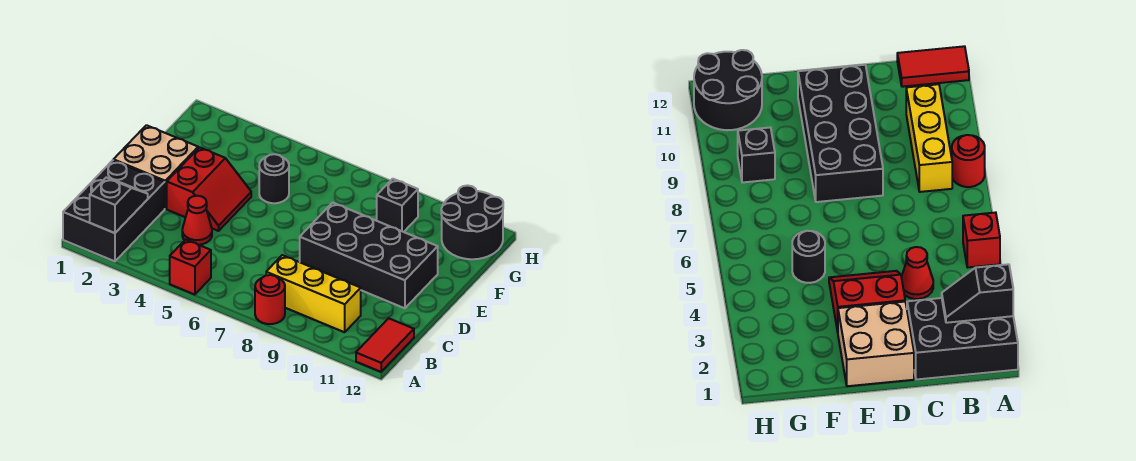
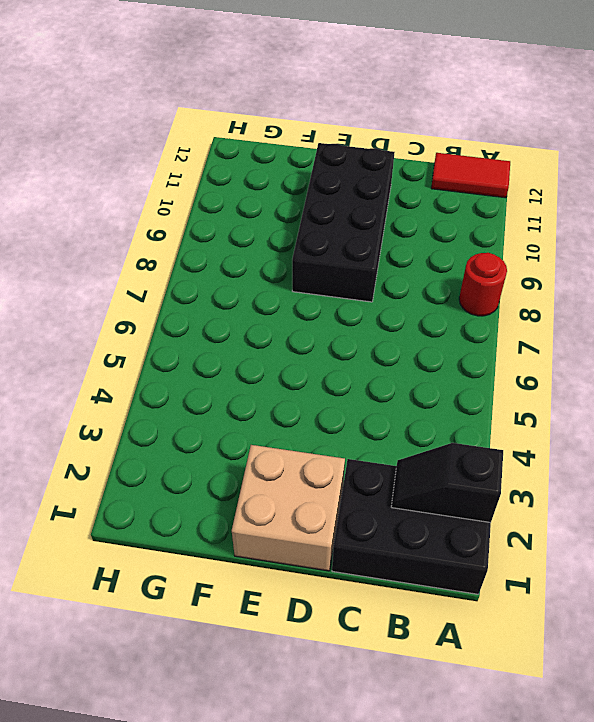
none -> red brick A5 level 1
none -> yellow brick B8:B10 level 1
none -> red cone C4 level 1

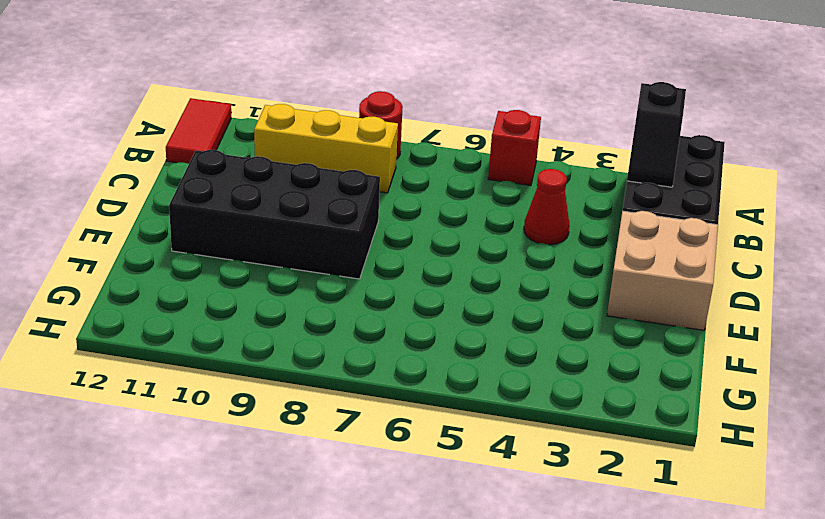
none -> red slope D3:E4 level 1 top 3
none -> black round brick F5 level 1
none -> black brick G9 level 1

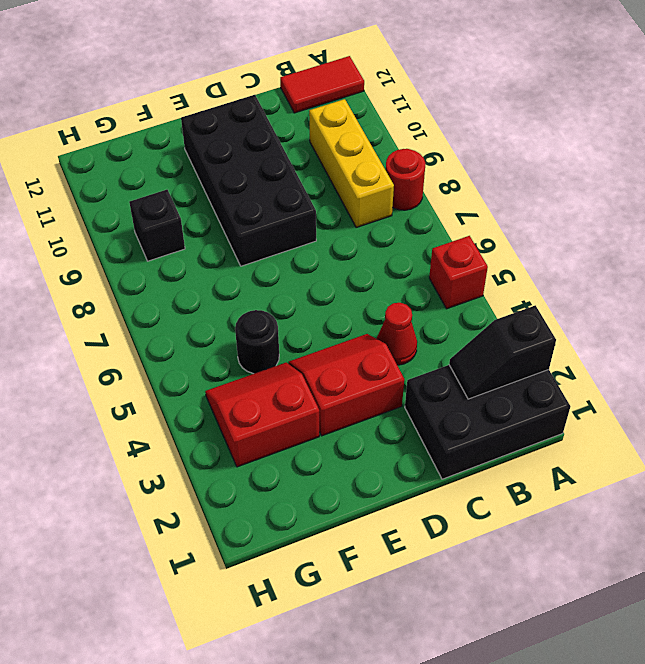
red slope F3:G4 level 1 top 3 -> none
none -> tan brick D1:E2 level 1
none -> black round brick G11:H12 level 1

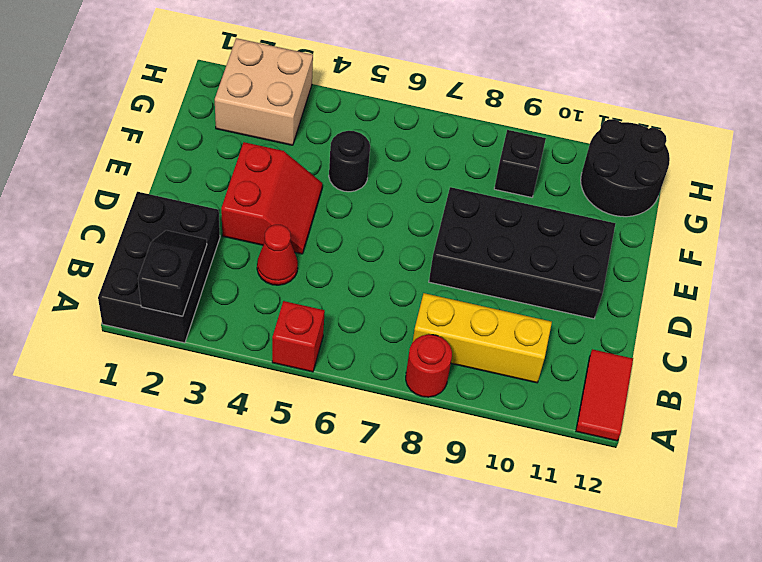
tan brick G2:H3 level 1 -> tan brick D1:E2 level 1

